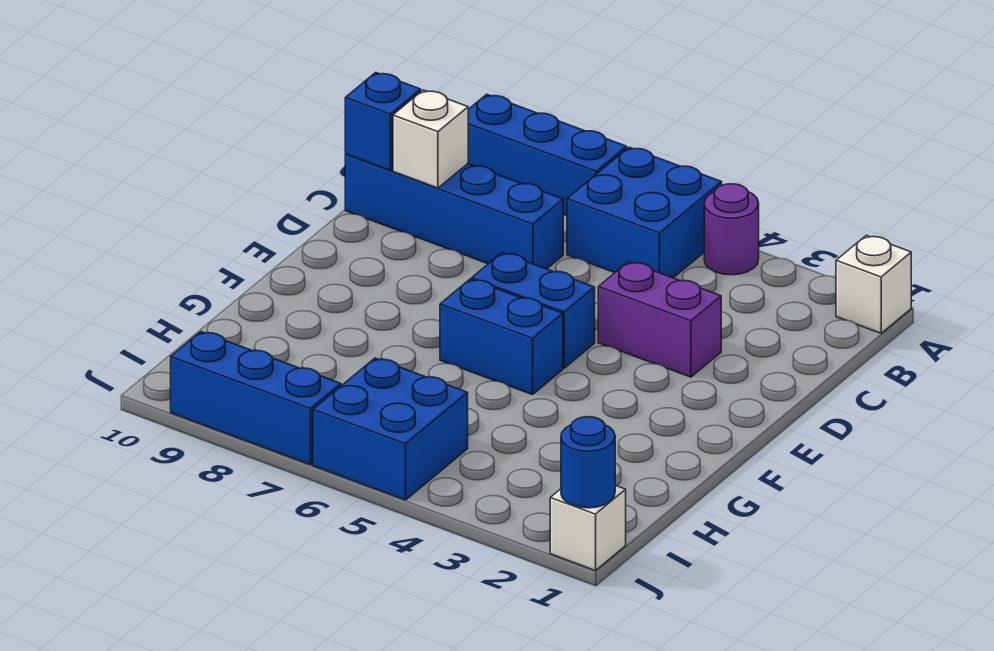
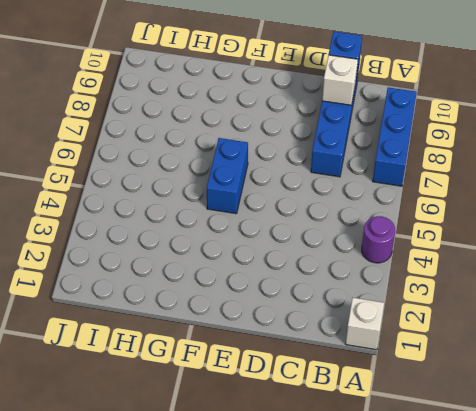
none -> blue brick A5:B6 level 1
none -> purple brick D3:D4 level 1
none -> blue brick E5:E6 level 1

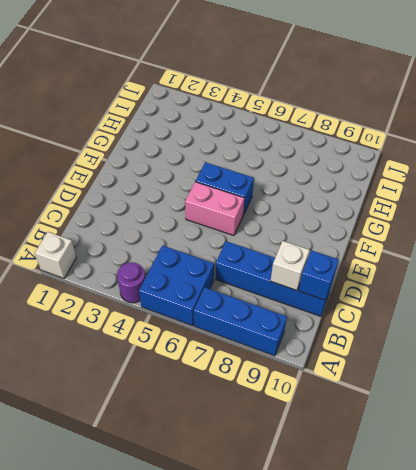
pink brick E5:E6 level 1 -> blue brick E5:E6 level 1
none -> purple brick D3:D4 level 1
none -> blue brick I5:J6 level 1
none -> white brick J1 level 1

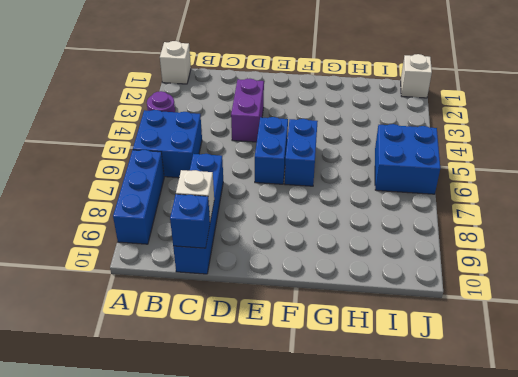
none -> blue brick J7:J9 level 1
none -> blue round brick J1 level 2

